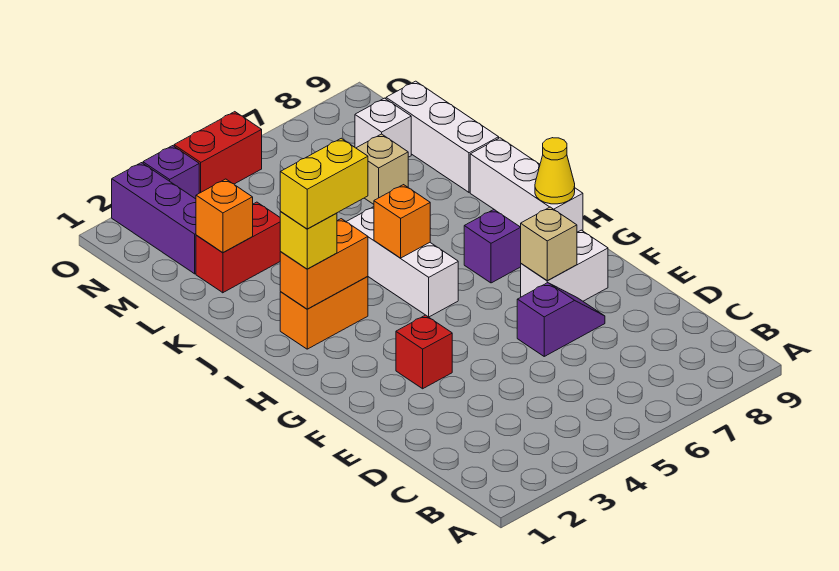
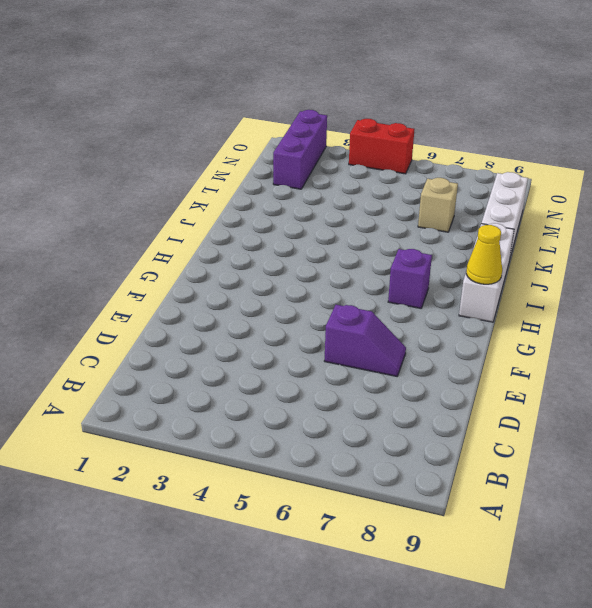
none -> red brick F3 level 1
none -> white brick F7:F8 level 1
none -> white brick H5:J5 level 1

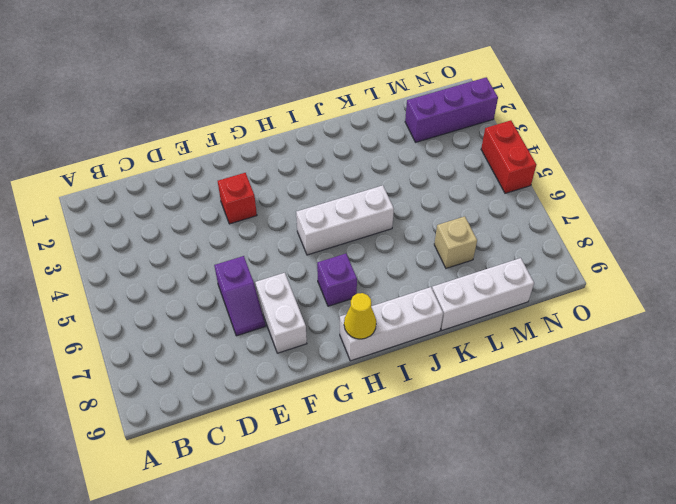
none -> orange brick I2:I3 level 1
none -> red brick L2:L3 level 1
none -> white brick M8 level 1

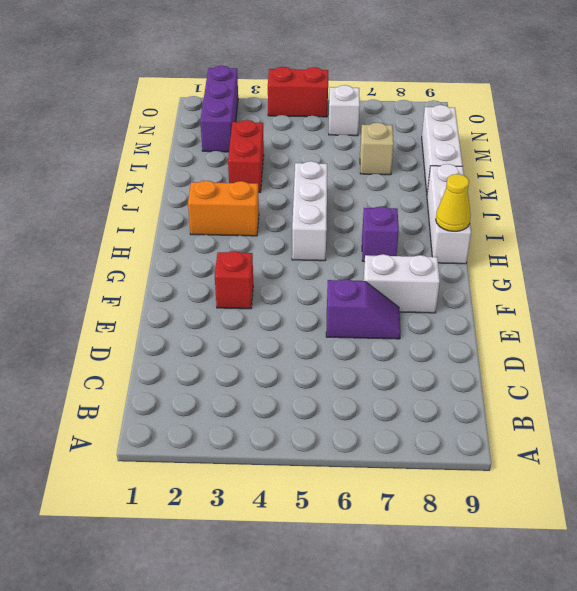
red brick K3:L3 level 1 -> red brick L2:L3 level 1
white brick N6 level 1 -> white brick M8 level 1
none -> purple brick O3 level 1
none -> tan brick F7 level 2
none -> orange brick I2:I3 level 2

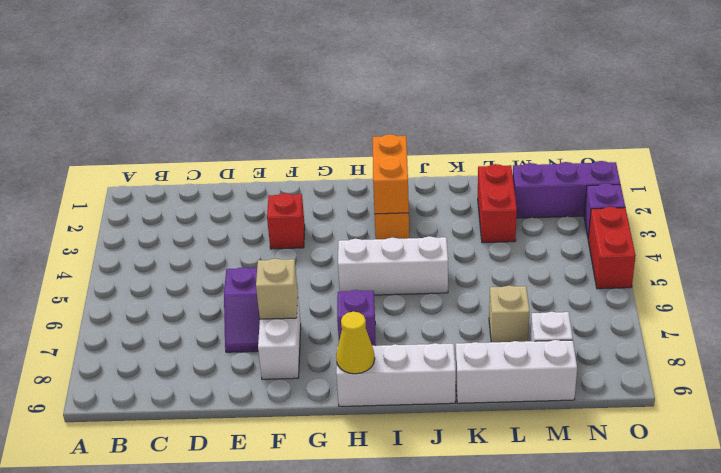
none -> orange brick I5 level 2
none -> orange brick L2 level 2
none -> yellow brick I2 level 3

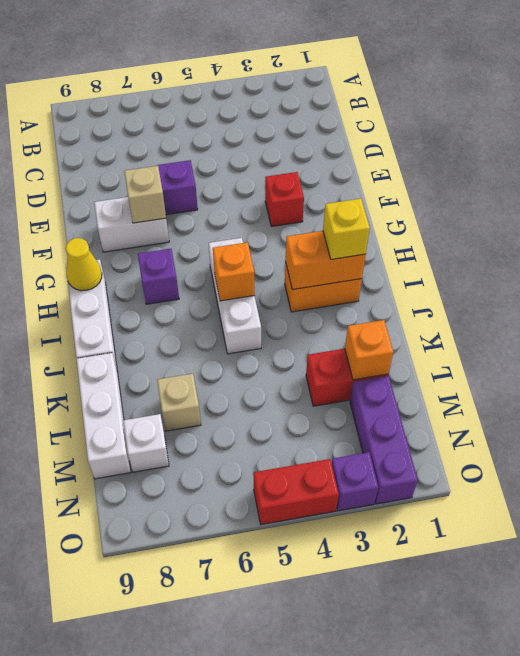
none -> yellow brick I2:I3 level 4

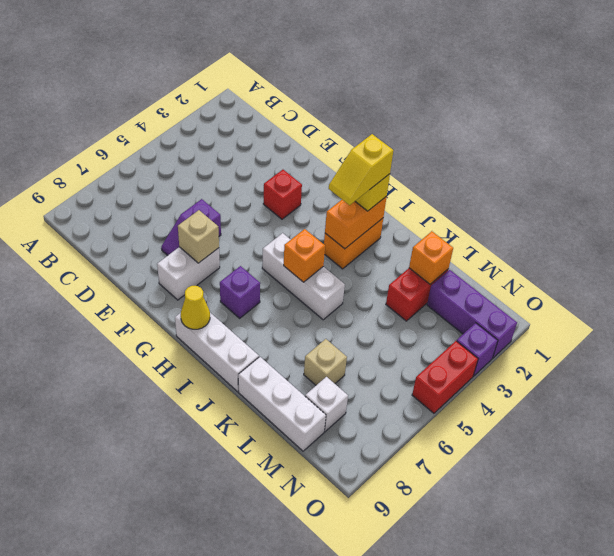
yellow slope I2:I3 level 4 top 2 -> yellow brick I2:I3 level 4

